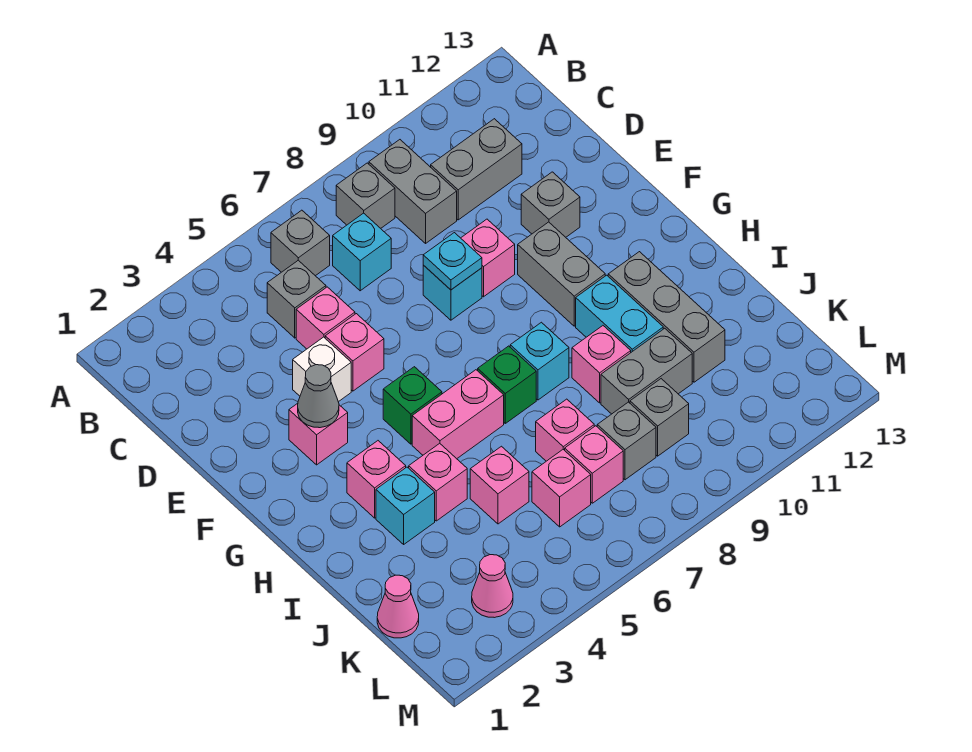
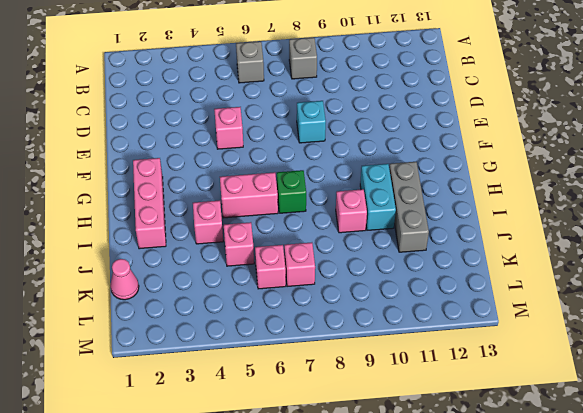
pink brick G2:I2 level 1 -> none
none -> grey brick B9:C9 level 1
none -> grey brick C5 level 1
none -> cyan brick C7 level 1
none -> grey brick C10:C11 level 1

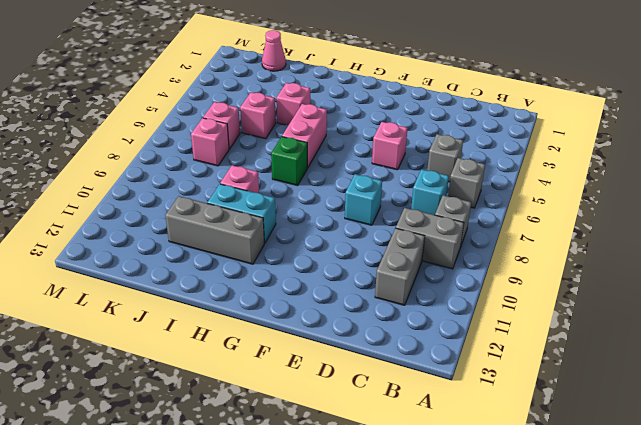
none -> pink brick D5 level 1
none -> white brick E4 level 1
none -> pink brick E9 level 1
none -> grey brick E11 level 1

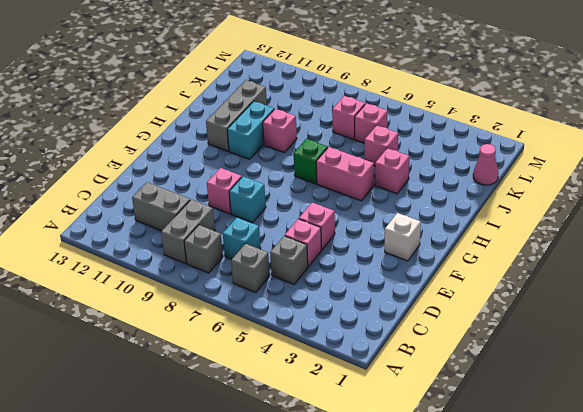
white brick F2 level 1 -> white brick E4 level 1
none -> grey brick E11 level 1
none -> pink brick F3 level 1
none -> grey brick F10:G10 level 1
none -> green brick G5 level 1

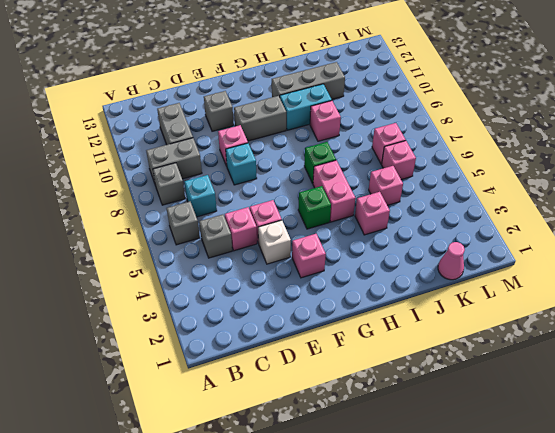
none -> pink brick H3 level 1
none -> cyan brick H8 level 1
none -> cyan brick I3 level 1
none -> pink brick J7 level 1

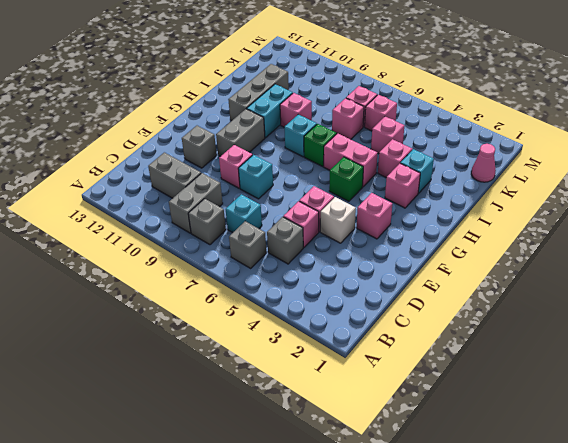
none -> grey brick J9:J10 level 1
none -> grey brick K8 level 1
none -> grey brick K9 level 1
none -> pink cone L3 level 1

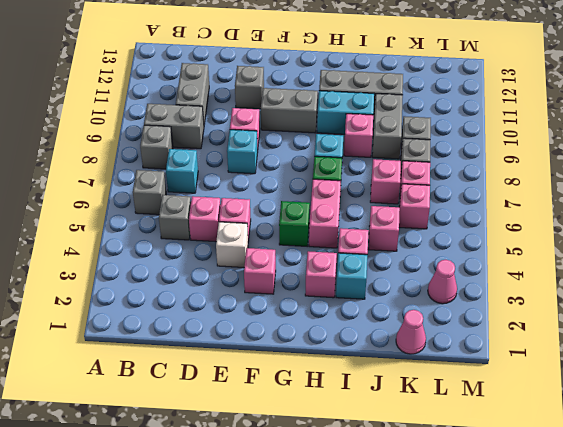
none -> cyan plate E8 level 2
none -> grey cone F3 level 2

